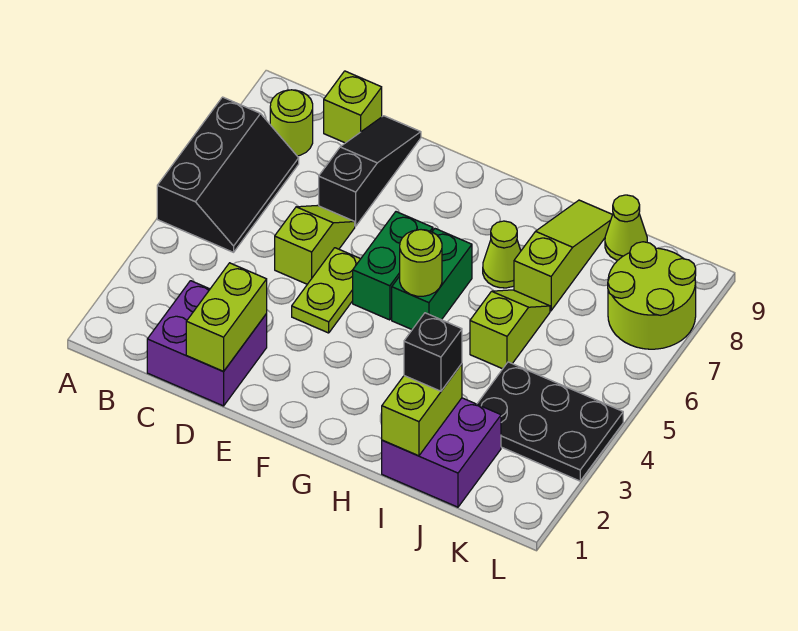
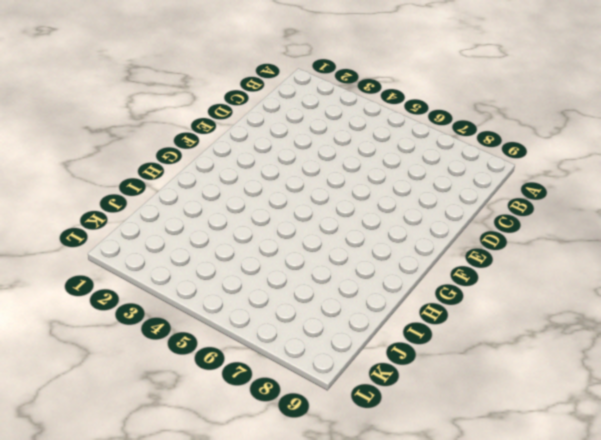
none -> black slope A5:B7 level 1 top A
none -> lime round brick B8 level 1
none -> purple brick C1:D2 level 1

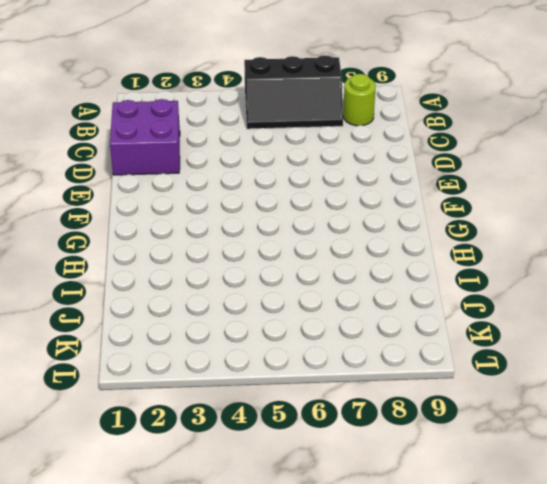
none -> lime brick C9 level 1
none -> lime slope D5:D6 level 1 top 5
none -> black slope D7:D9 level 1 top 7

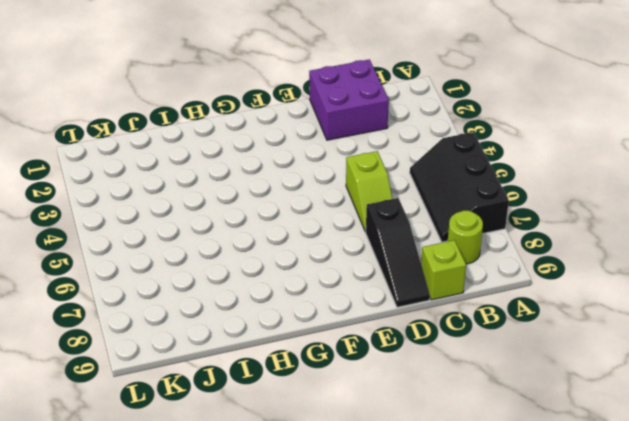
none -> lime plate E4:E5 level 1
none -> green brick F5:F6 level 1
none -> green brick G5:G6 level 1

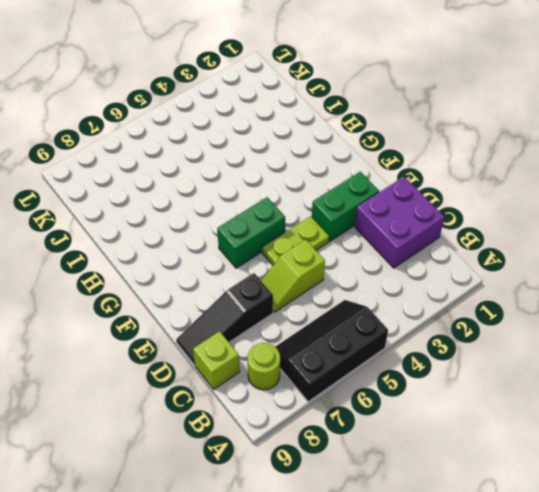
green brick E2:E3 level 1 -> green brick G5:G6 level 1
none -> lime cone H7 level 1
none -> purple brick I1:J2 level 1
none -> lime slope I5:I6 level 1 top 5

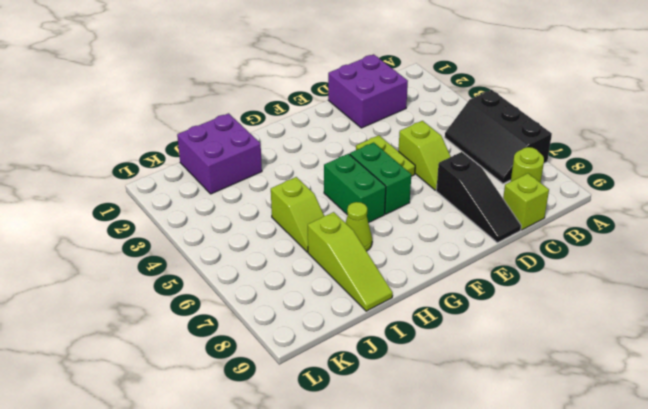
none -> black plate J3:L4 level 1
none -> lime cone J9 level 1
none -> lime round brick K7:L8 level 1

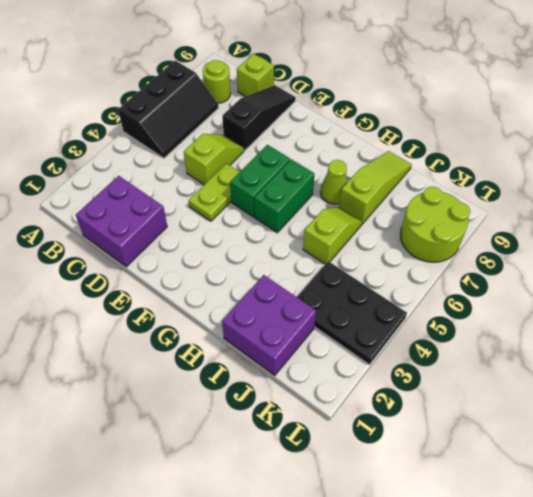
none -> lime cone J9 level 1
none -> lime brick D1:D2 level 2
none -> lime round brick G5 level 2

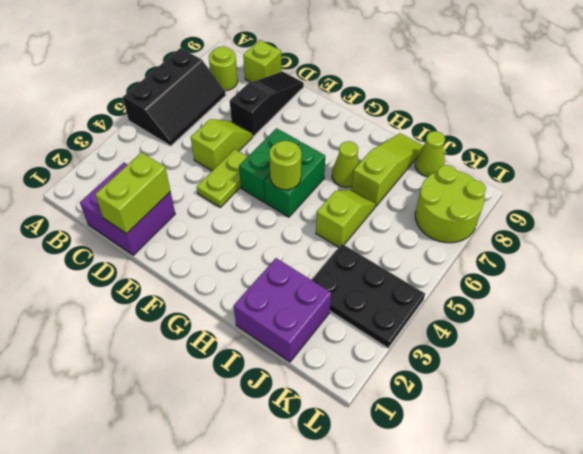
none -> lime brick I1:I2 level 2
none -> black brick I2 level 3

